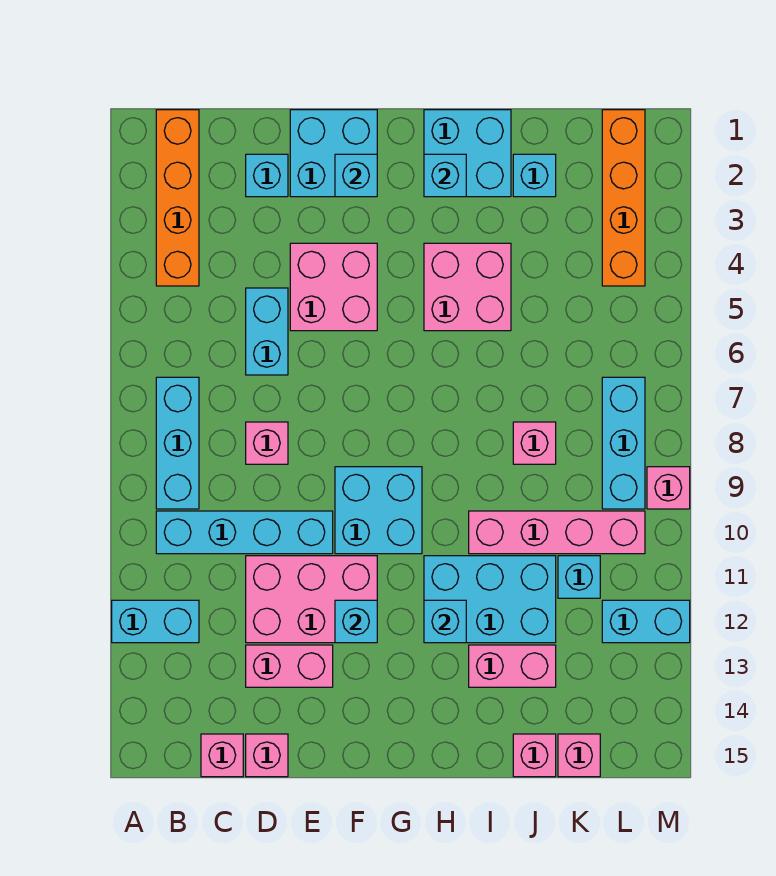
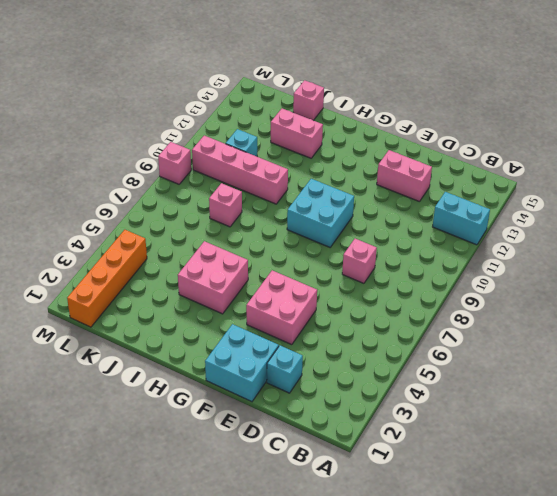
none -> orange brick B1:B4 level 1
none -> cyan brick B7:B9 level 1
none -> cyan brick B10:E10 level 1
none -> pink brick C15 level 1

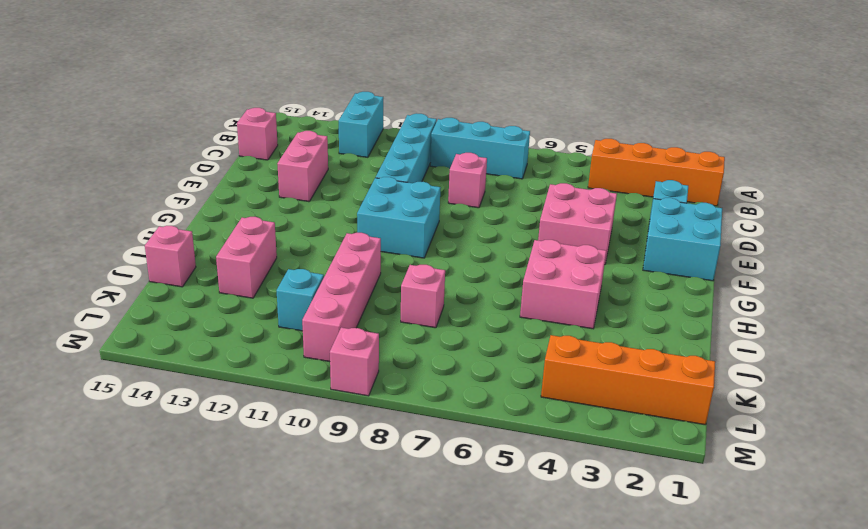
none -> cyan brick D5:D6 level 1
none -> pink brick D11:F12 level 1
none -> pink brick D15 level 1
none -> cyan brick H1:I2 level 1

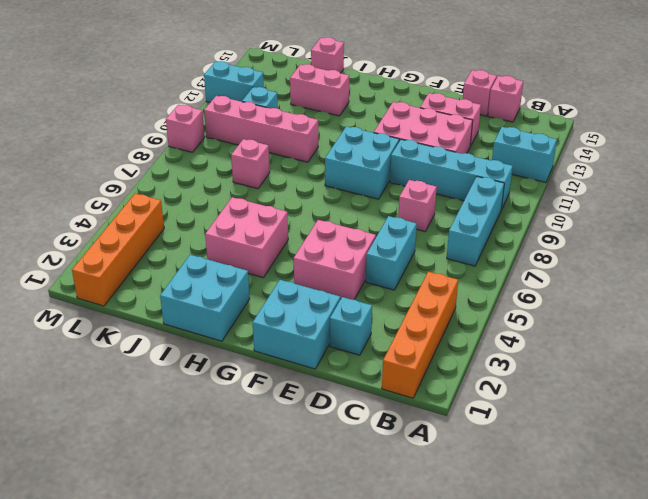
none -> cyan brick H11:J12 level 1
none -> cyan brick J2 level 1
none -> pink brick K15 level 1
none -> cyan brick L7:L9 level 1

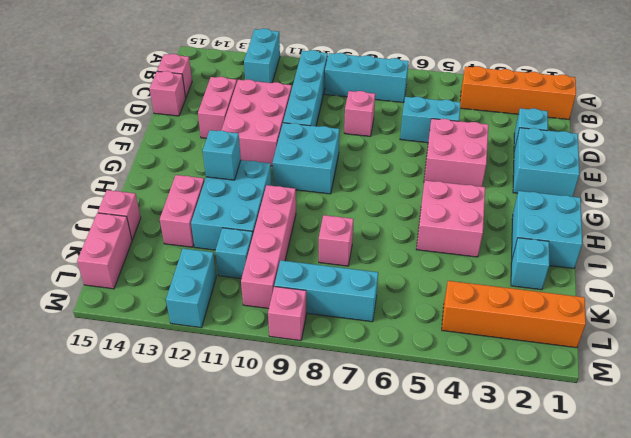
pink brick K15:L15 level 1 -> pink brick K15 level 1
none -> cyan brick F2 level 2
none -> cyan brick F12 level 2
none -> cyan brick H2 level 2

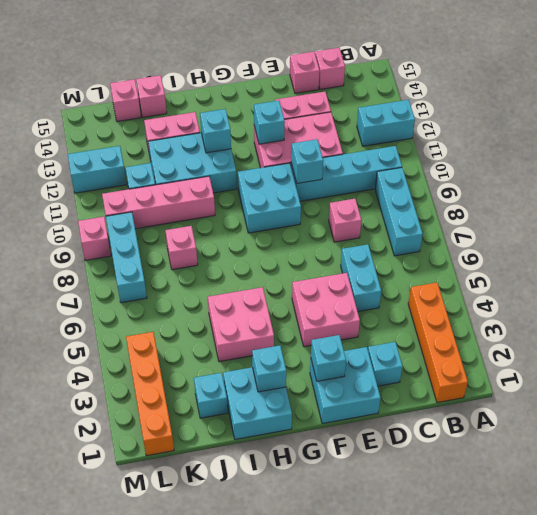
cyan brick E10 level 2 -> none

